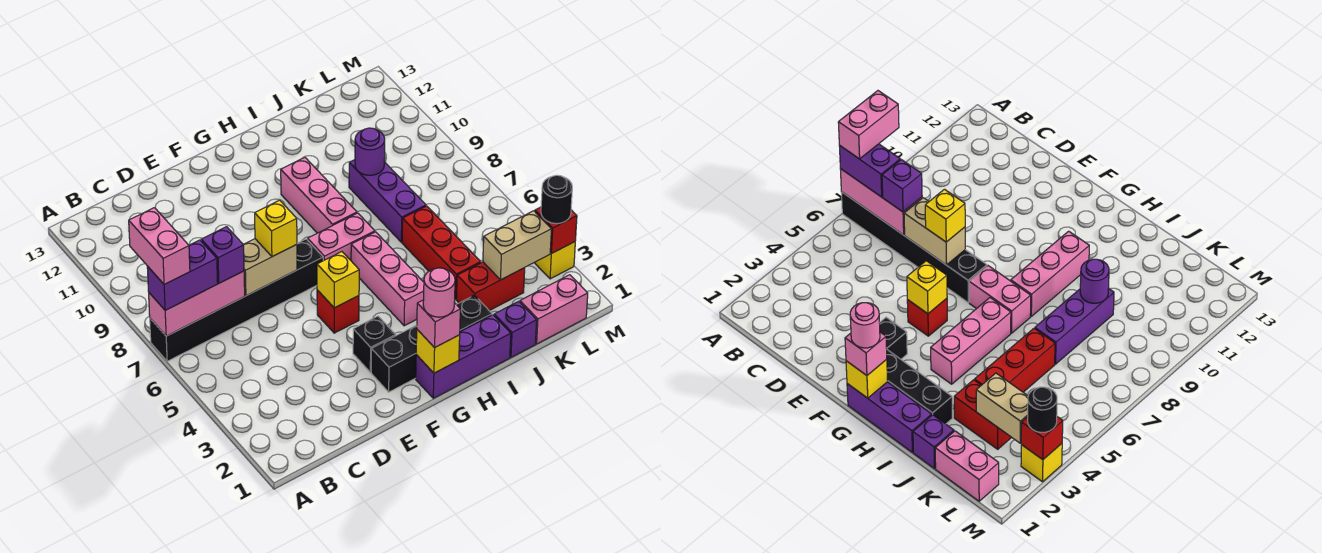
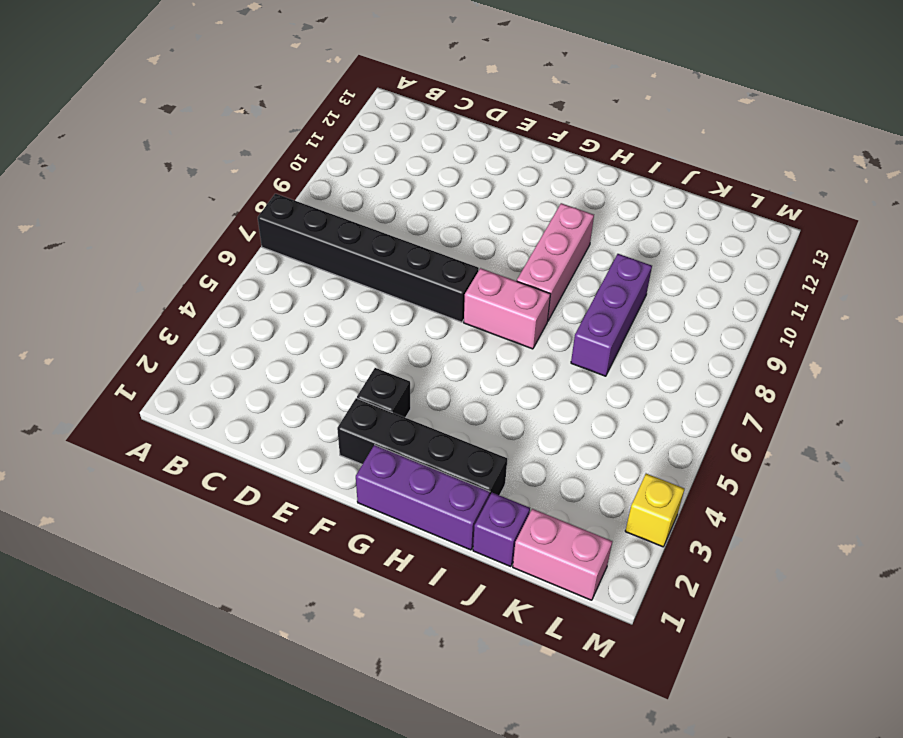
none -> red brick F5 level 1
none -> pink brick H4:H6 level 1
none -> red brick J3:K3 level 1

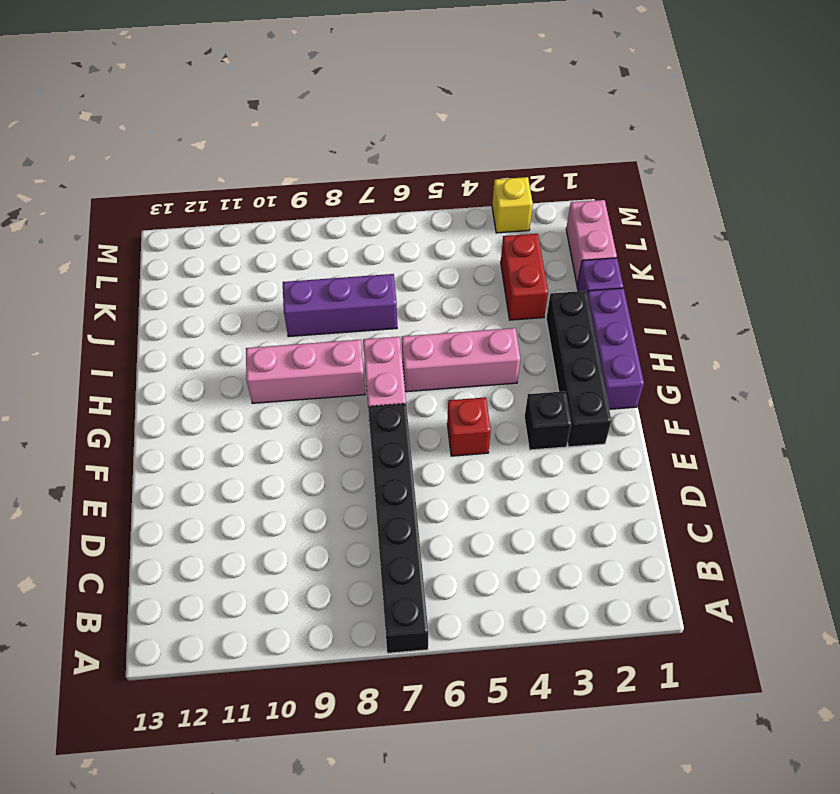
none -> red brick J4:J6 level 1
none -> pink brick A7:C7 level 2
none -> tan brick D7:E7 level 2

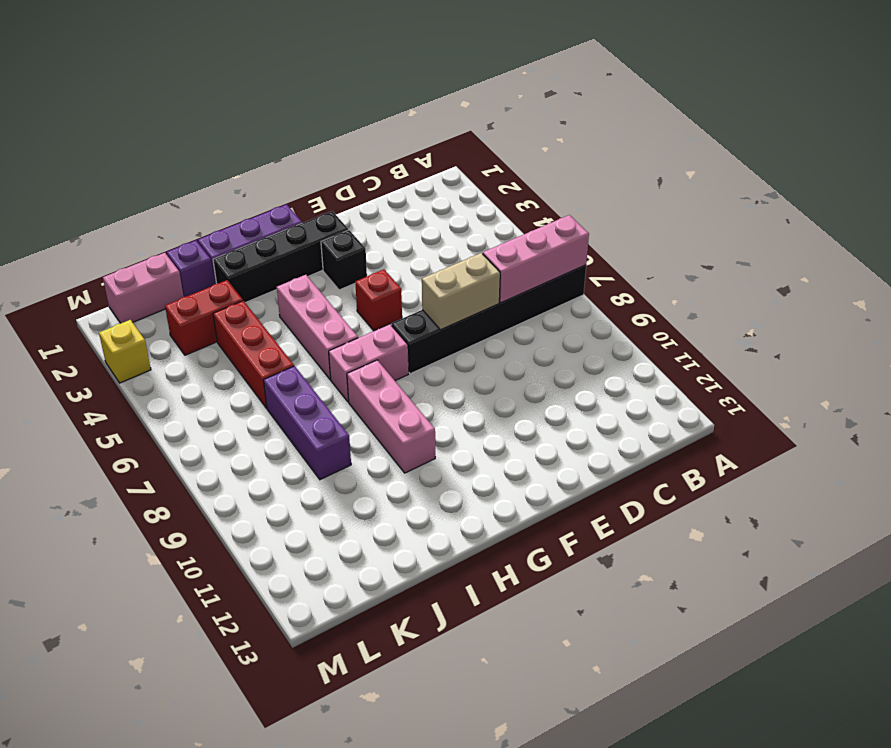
none -> yellow brick F5 level 2
none -> yellow brick G1 level 2
none -> purple round brick J9 level 2

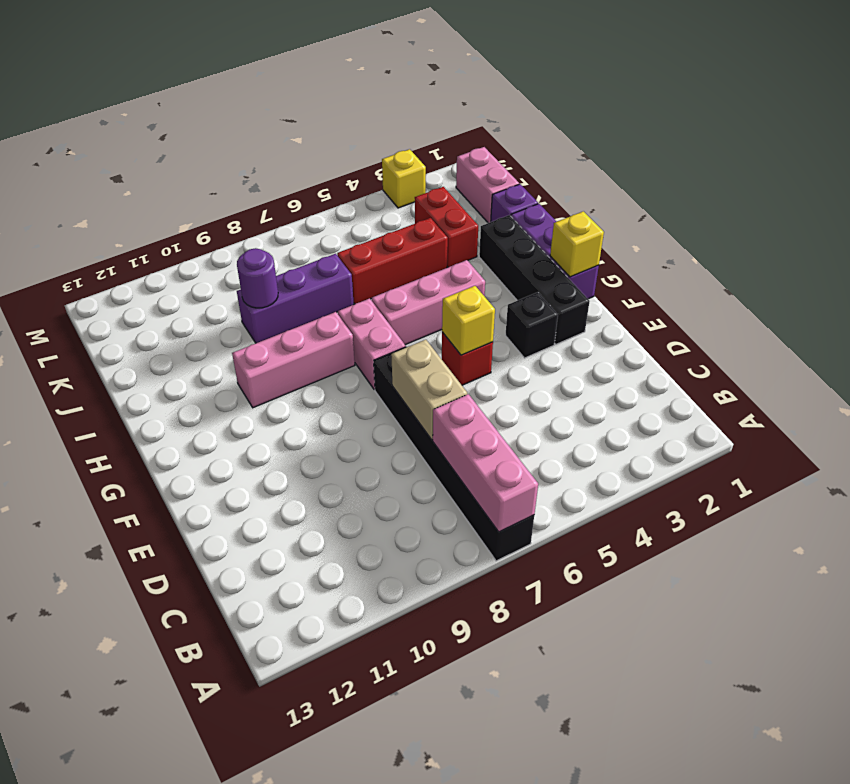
none -> tan brick K3:L3 level 2
none -> red brick M3 level 2
none -> purple brick A7:B7 level 3

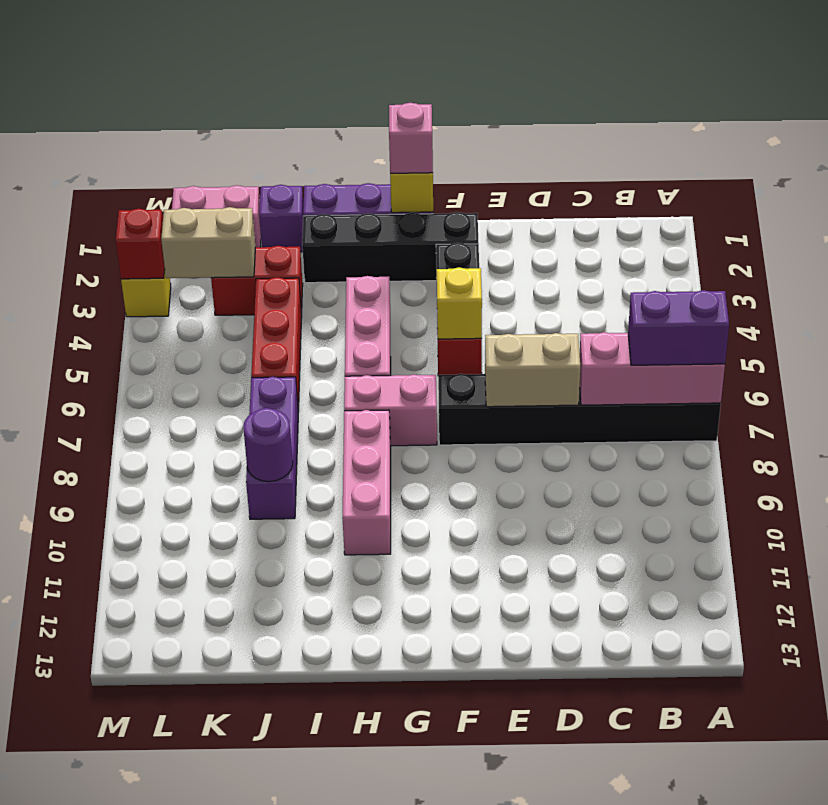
none -> purple brick C7 level 3
none -> yellow brick E7 level 3
none -> black round brick M3 level 3

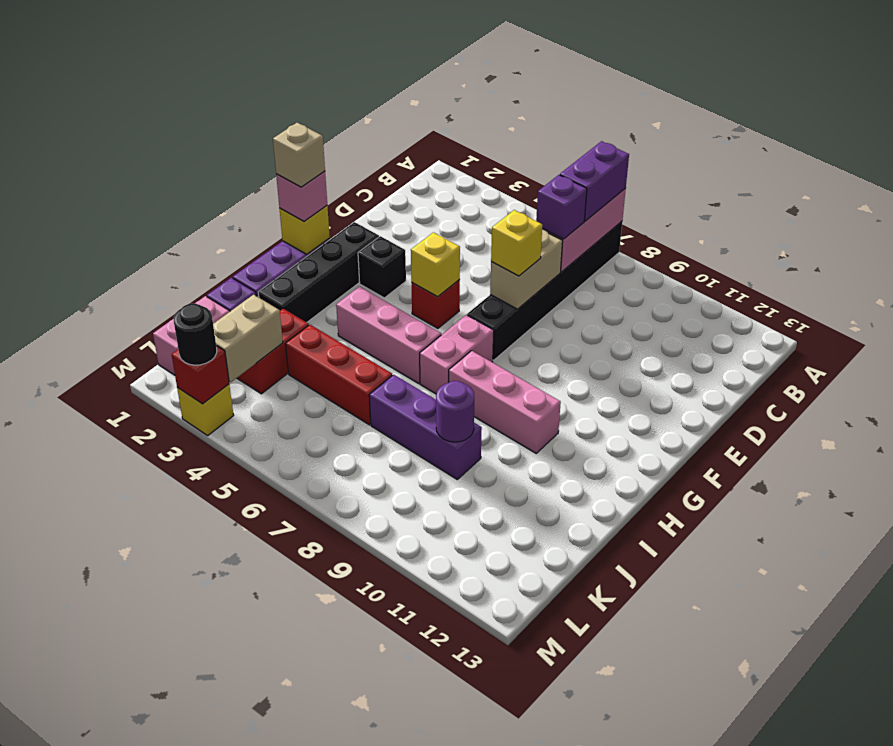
tan brick G1 level 4 -> pink round brick G1 level 4
none -> pink brick A7:A8 level 4

